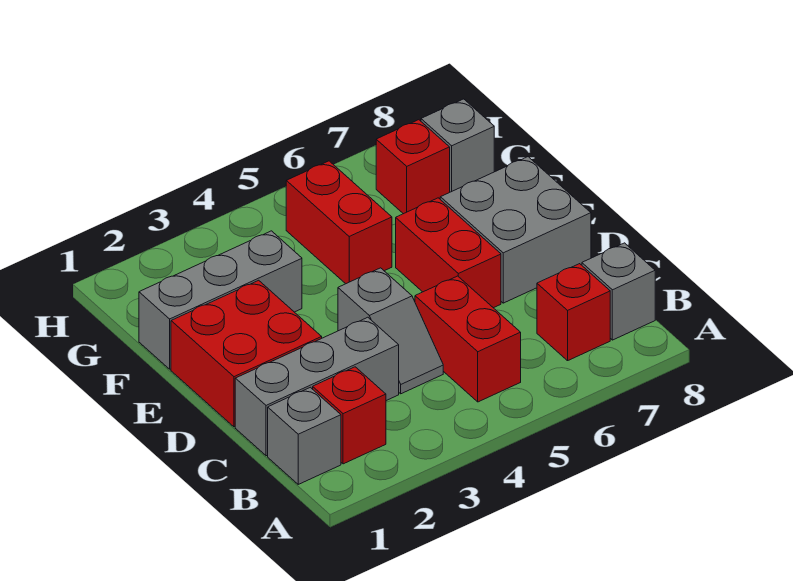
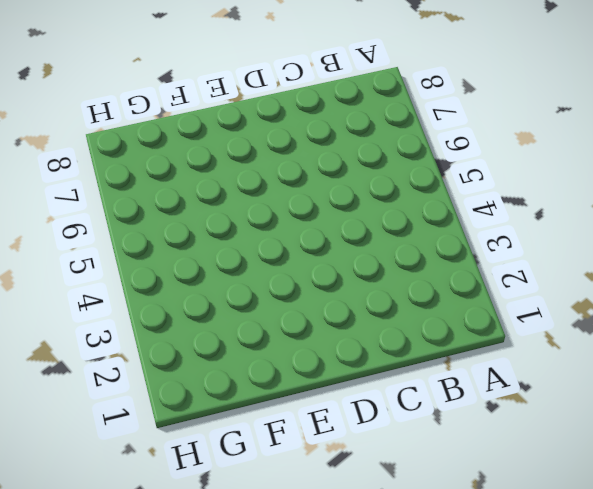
none -> grey brick B1 level 1
none -> red brick B2 level 1
none -> red brick B5:C5 level 1

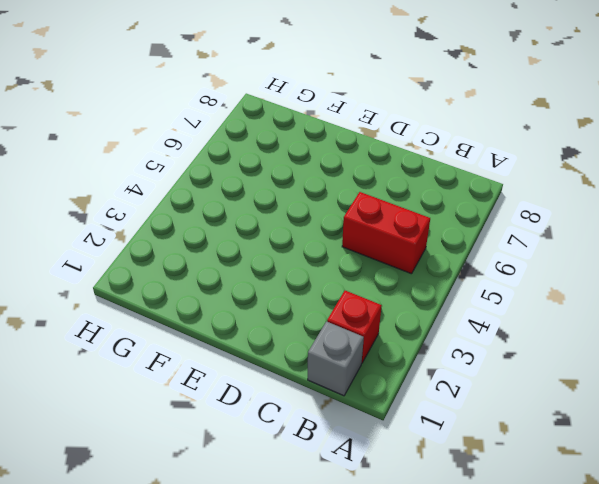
none -> red brick B7 level 1
none -> grey brick B8 level 1
none -> grey brick C1:C3 level 1

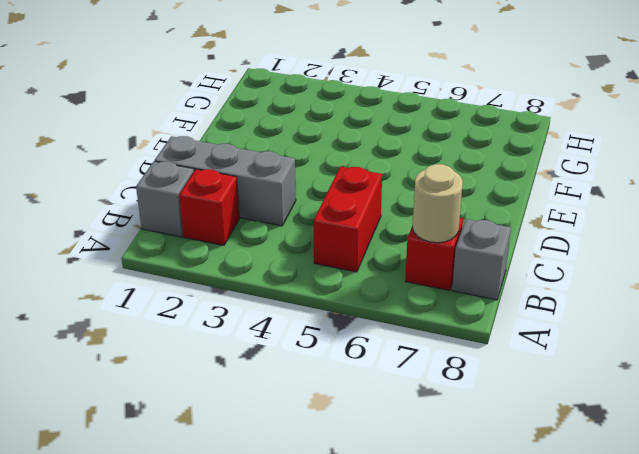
tan round brick B7 level 2 -> none
none -> grey slope C4:D4 level 1 top D
none -> red brick D1:E2 level 1
none -> red brick D6:E6 level 1

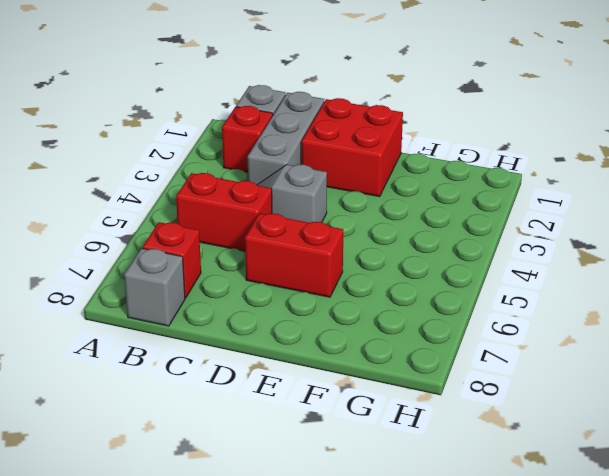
none -> grey brick D7:E8 level 1
none -> grey brick F1:F3 level 1
none -> red brick F5:G5 level 1

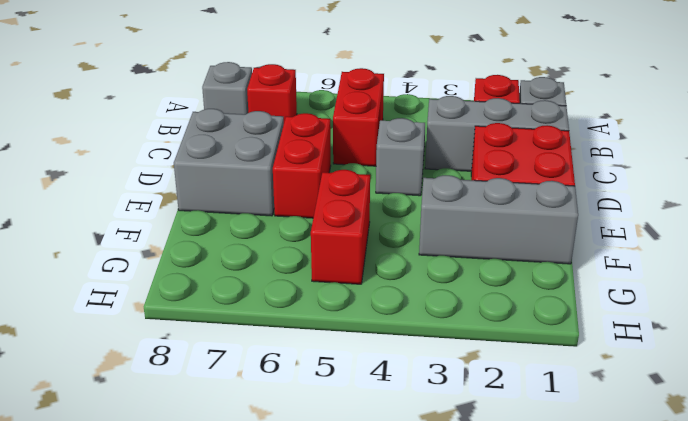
none -> red brick G7 level 1
none -> grey brick G8 level 1

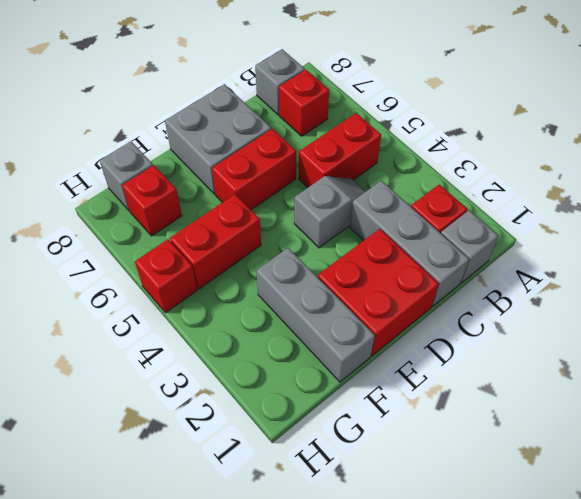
red brick H5 level 1 -> none

